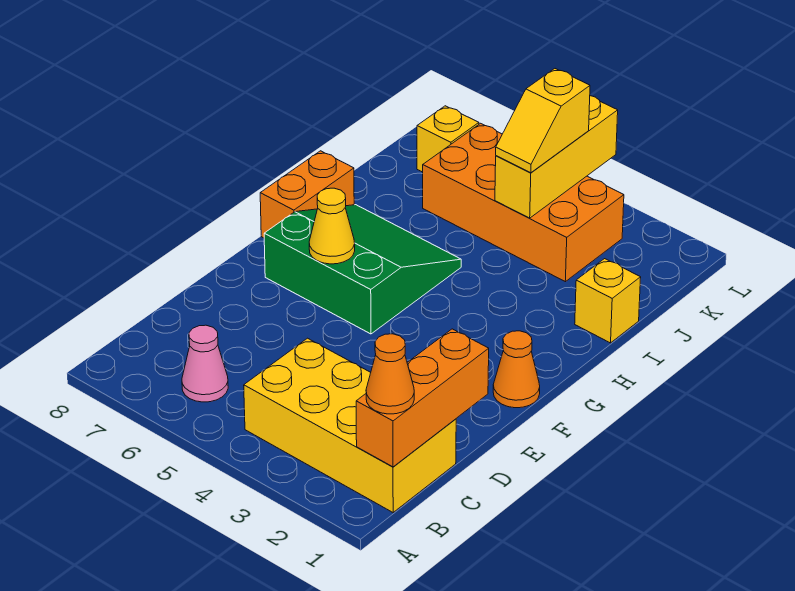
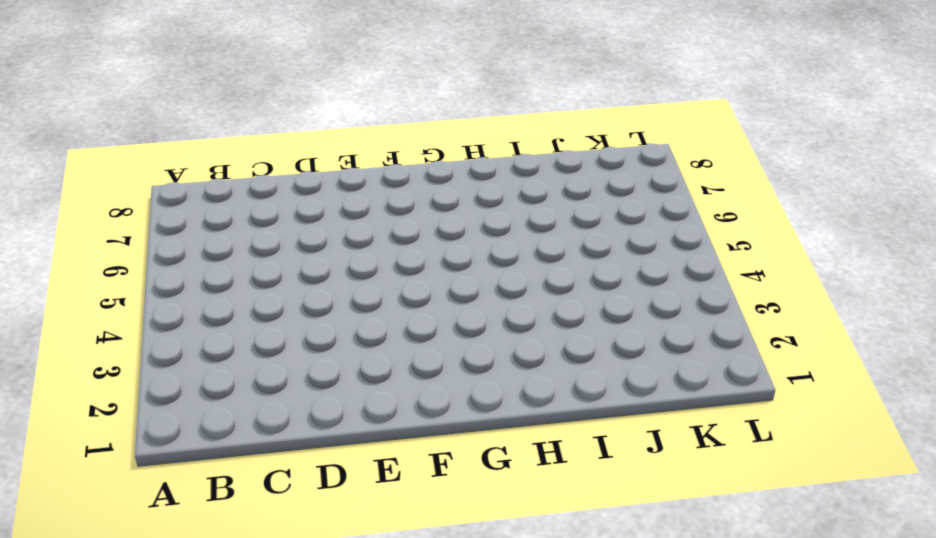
none -> yellow brick B1:C4 level 1
none -> pink cone B6 level 1
none -> orange cone F1 level 1

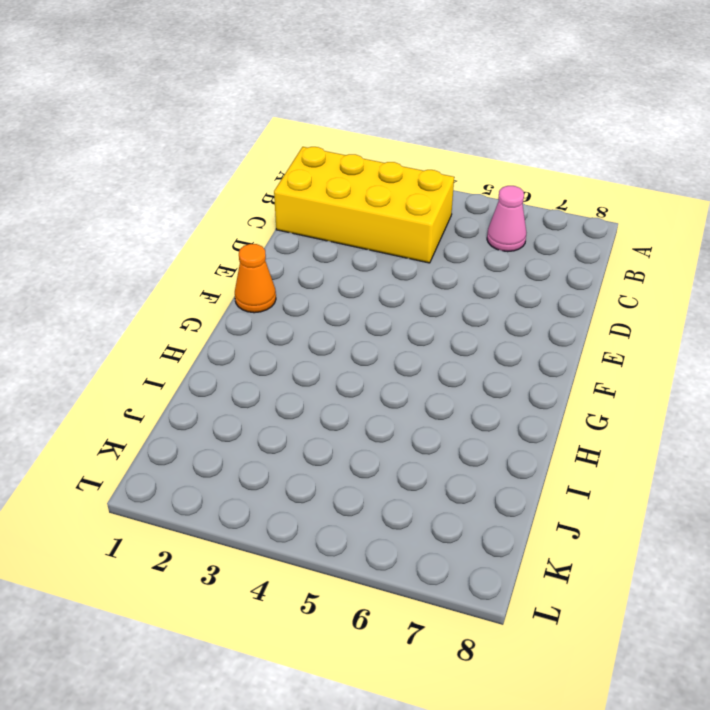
none -> green slope F5:H7 level 1 top F
none -> orange brick G8:H8 level 1
none -> yellow brick I1 level 1

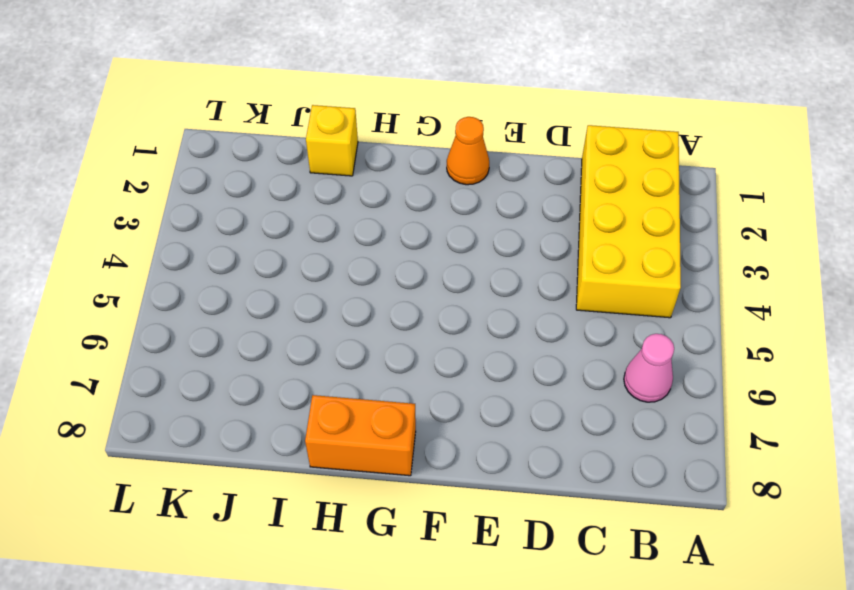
none -> green slope F5:H7 level 1 top F
none -> orange brick J3:K6 level 1
none -> yellow brick K7 level 1

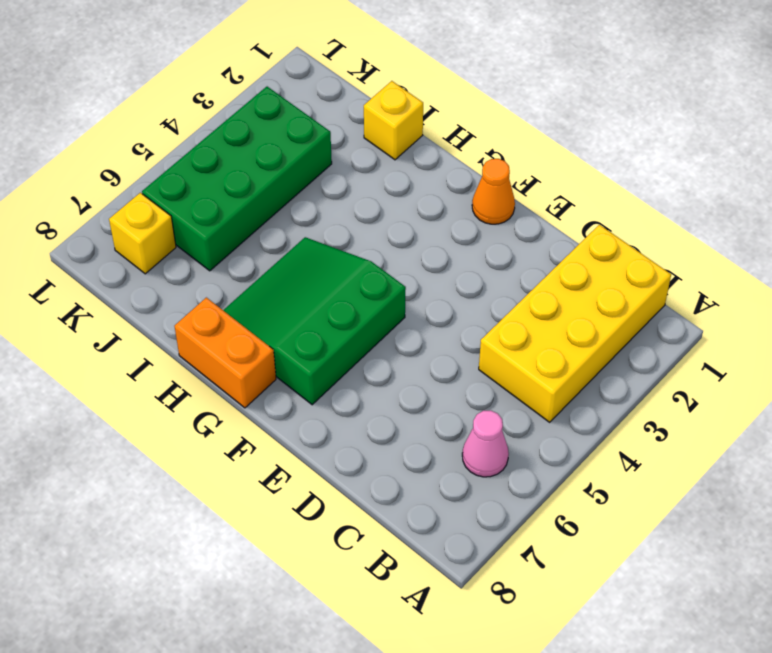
green brick J3:K6 level 1 -> orange brick J3:K6 level 1
none -> orange brick B1:D1 level 2
none -> yellow cone F6 level 2
none -> yellow brick J4:L4 level 2

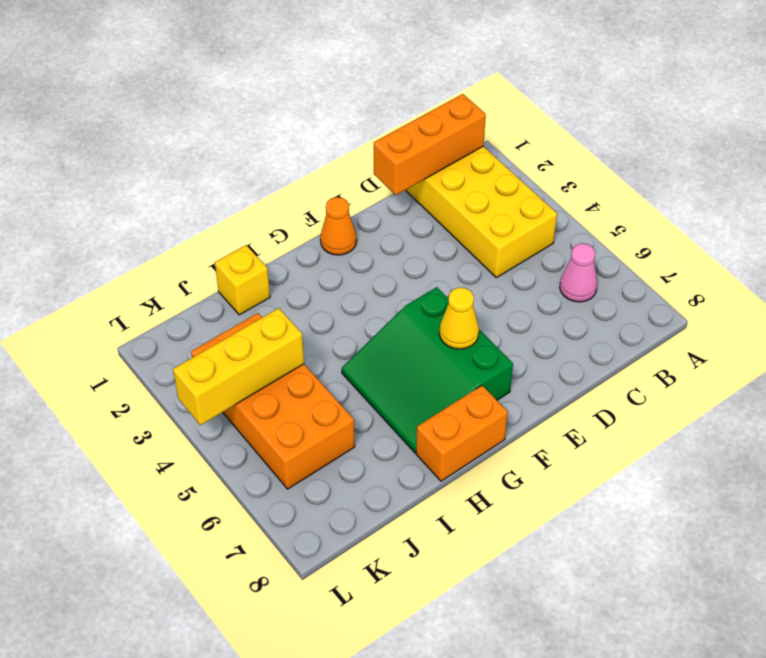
none -> yellow brick K7 level 1
none -> orange cone B1 level 3
none -> yellow slope J4:K4 level 3 top K

